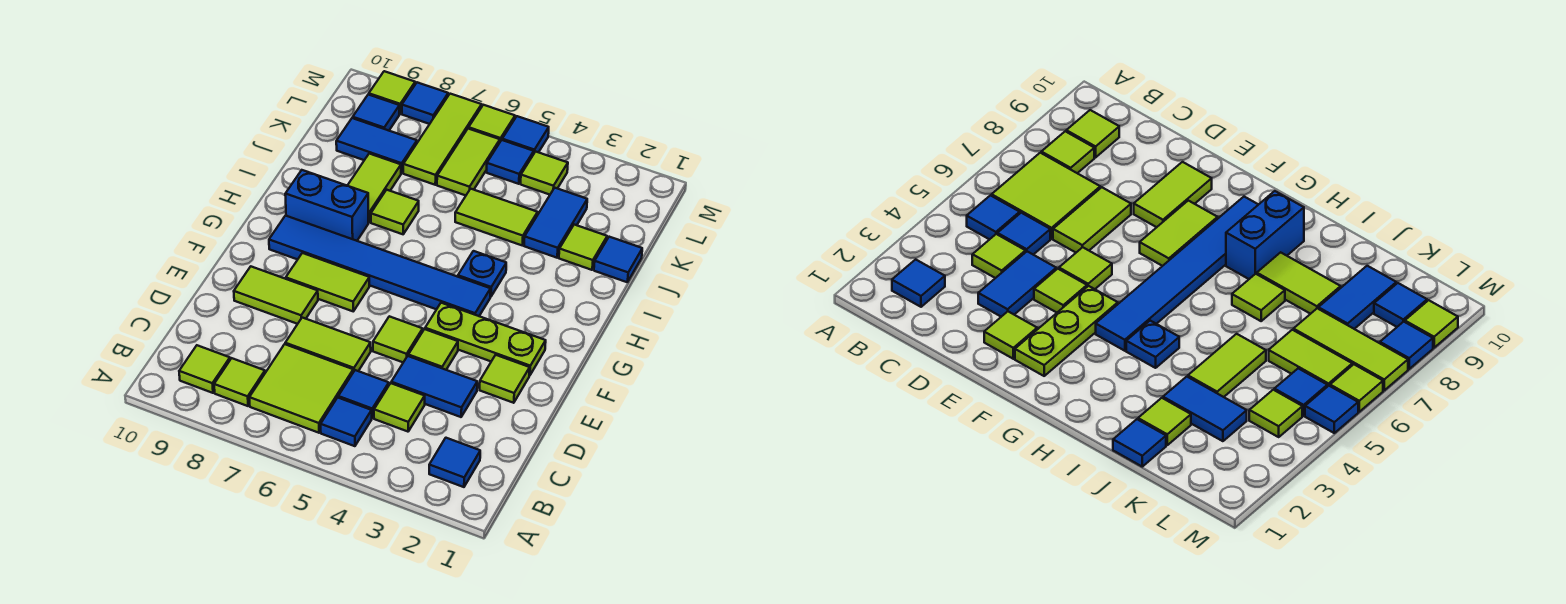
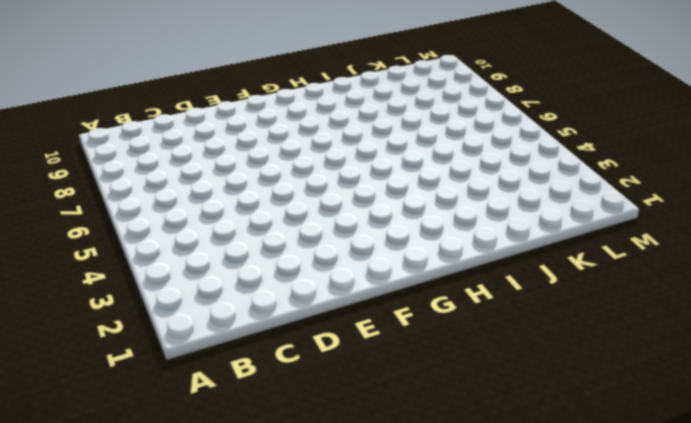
none -> blue tile B2 level 1
none -> blue tile B5 level 1
none -> lime tile B6:C7 level 1
none -> lime tile B8 level 1

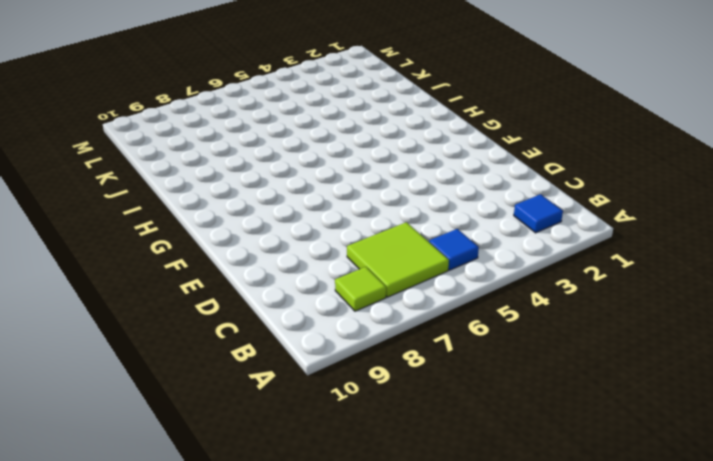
none -> lime tile B9 level 1
none -> lime tile C4 level 1
none -> blue tile C5 level 1
none -> blue tile D3:D4 level 1

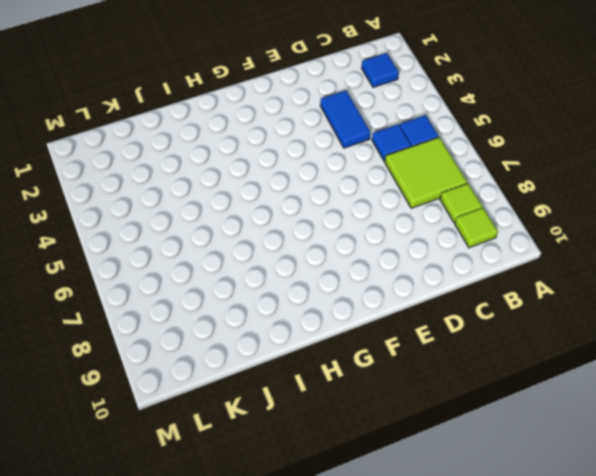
none -> lime tile C4 level 1
none -> lime tile D6:D7 level 1
none -> lime tile E2 level 1
none -> lime tile E4 level 1

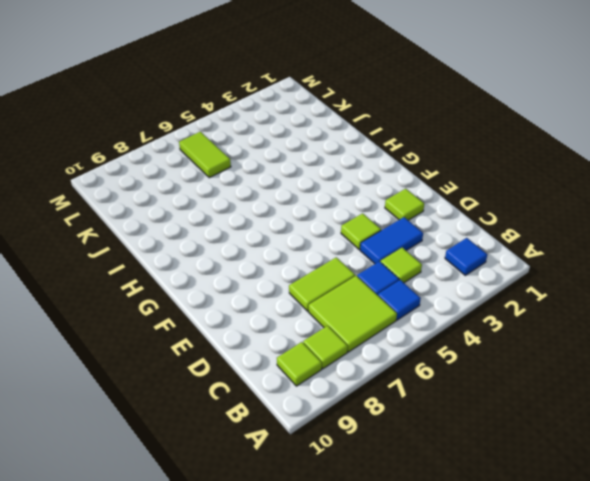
none -> lime tile E5 level 1
none -> lime tile E8:E9 level 1
none -> lime plate F2:F4 level 1
none -> lime tile F7:F8 level 1

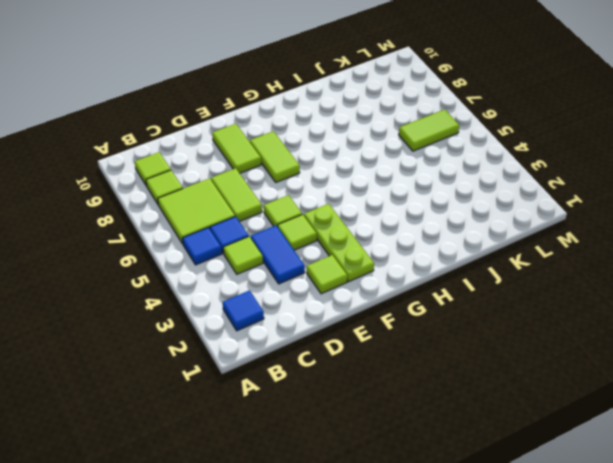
none -> blue tile G4:G9 level 1
none -> blue plate H4 level 1
none -> blue brick H8:H9 level 1
none -> lime tile I7 level 1

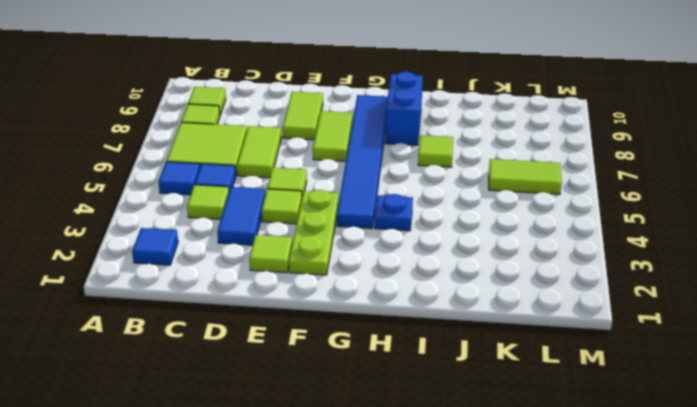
none -> lime tile I8:J8 level 1
none -> blue tile J1 level 1
none -> lime tile J2 level 1
none -> blue tile J3:K3 level 1

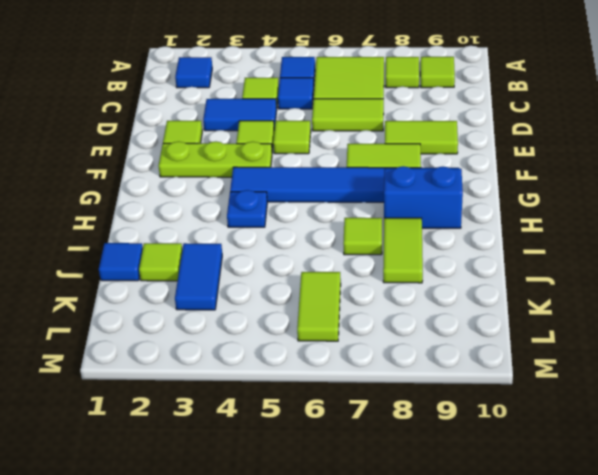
none -> lime tile J4:J5 level 1
none -> lime tile K7:M7 level 1
none -> blue tile K8:K9 level 1
none -> lime tile L4 level 1

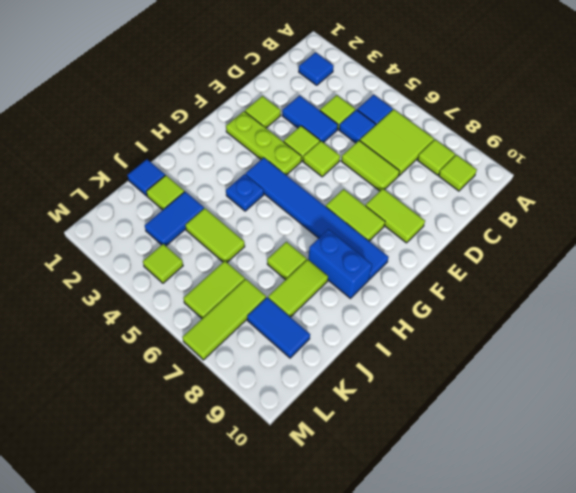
none -> blue tile L5 level 1
none -> blue tile L9 level 1
none -> blue tile M5 level 1
none -> lime tile M6 level 1

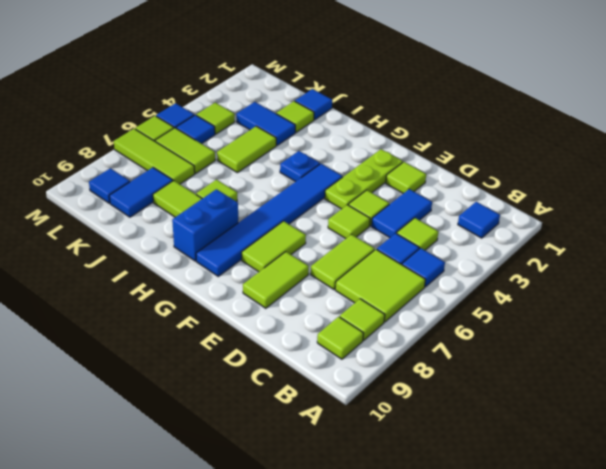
none -> blue tile M8 level 1
none -> lime tile M9 level 1

